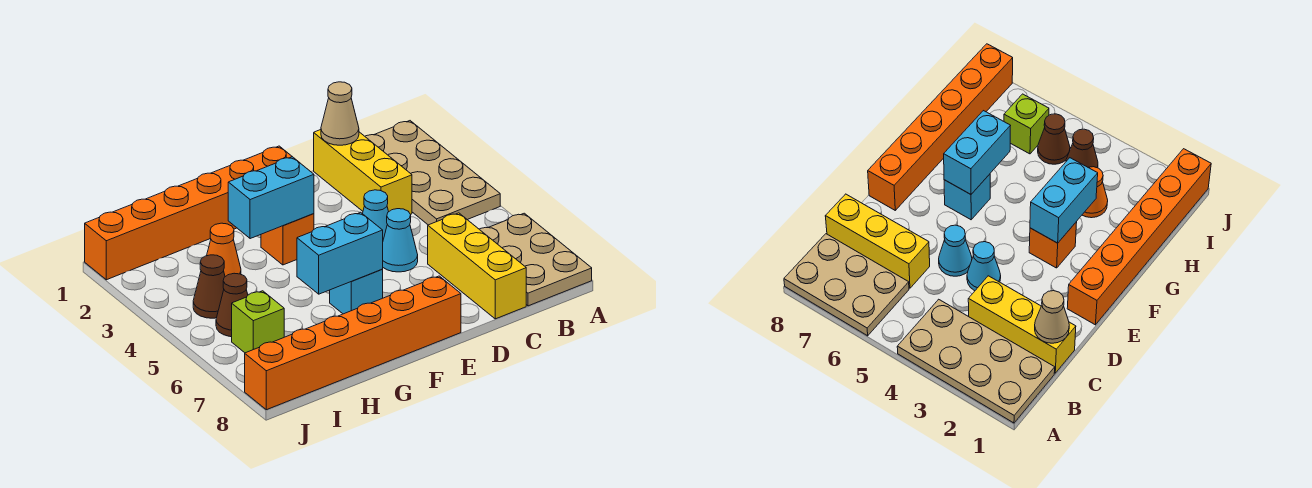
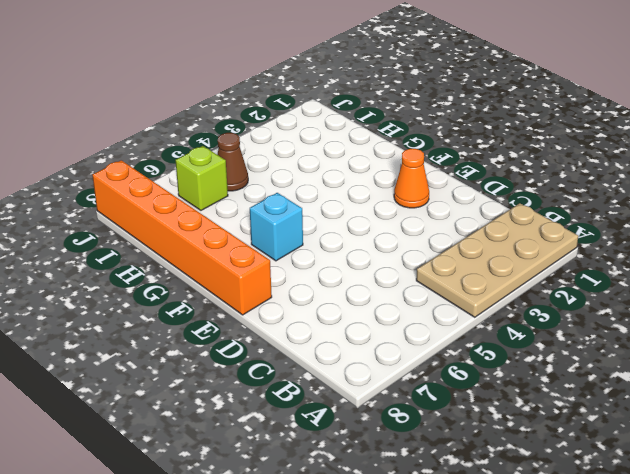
orange cone E2 level 1 -> orange cone H3 level 1
none -> tan plate A6:B8 level 1
none -> yellow brick C1:C3 level 1
none -> yellow brick C6:C8 level 1

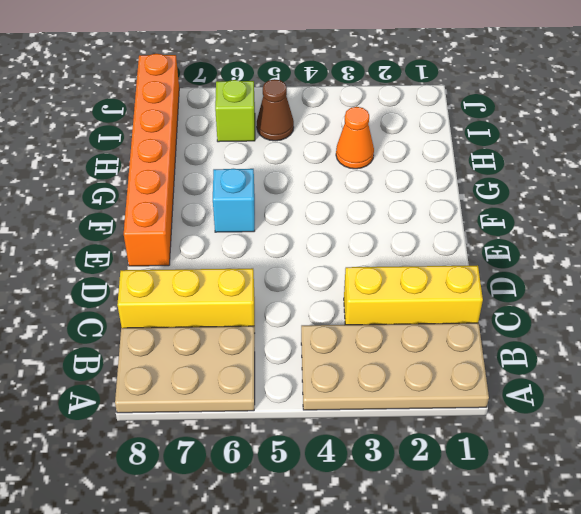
none -> cyan cone D4 level 1
none -> cyan cone D5 level 1
none -> orange brick E1:J1 level 1

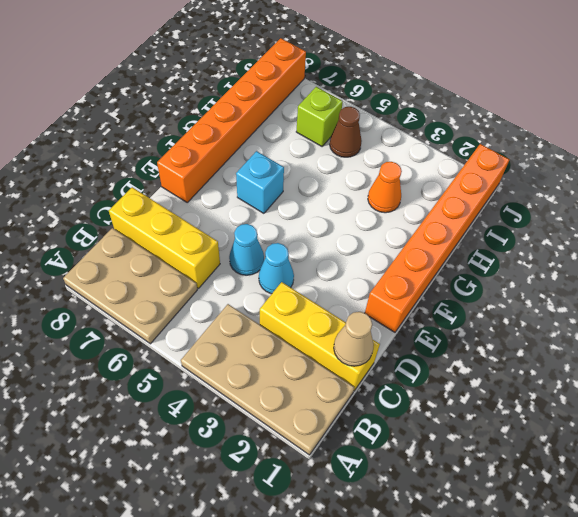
none -> orange brick F3 level 1
none -> brown cone I4 level 1
none -> cyan brick F3:G3 level 2

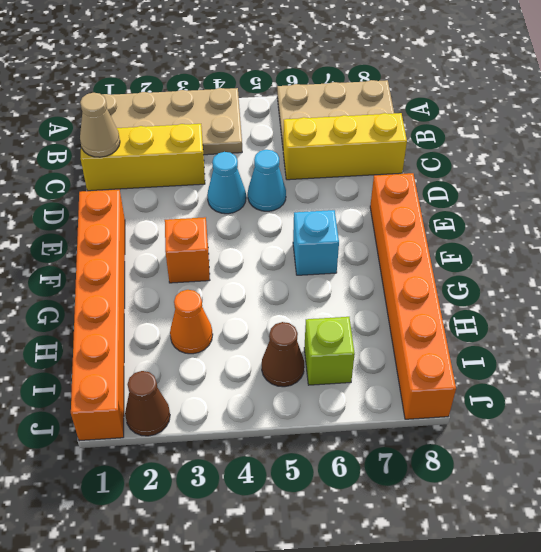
brown cone J2 level 1 -> brown cone I4 level 1
none -> cyan brick F3:G3 level 2
none -> cyan brick F6:G6 level 2

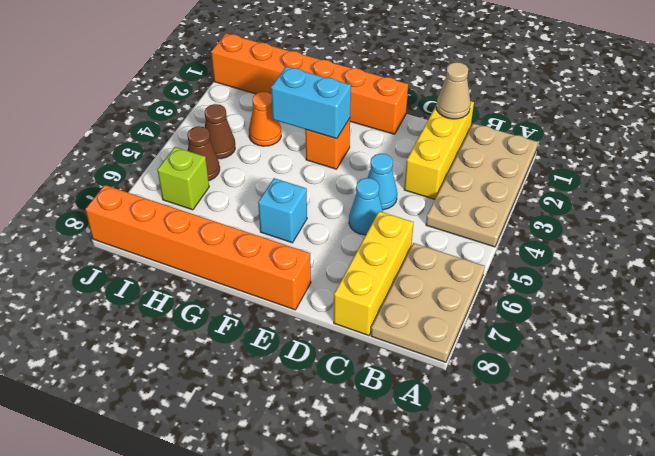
none -> cyan brick F6:G6 level 2

